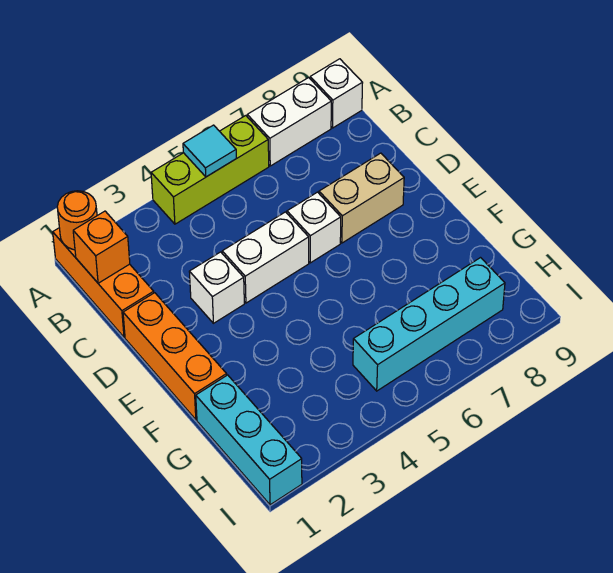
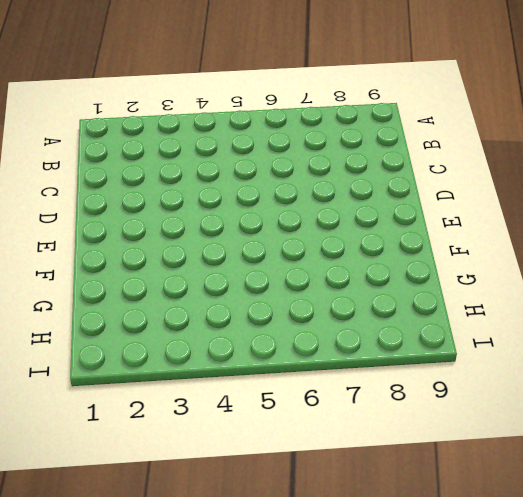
none -> orange brick A1:C1 level 1
none -> lime brick A4:A6 level 1
none -> white brick A7:A8 level 1

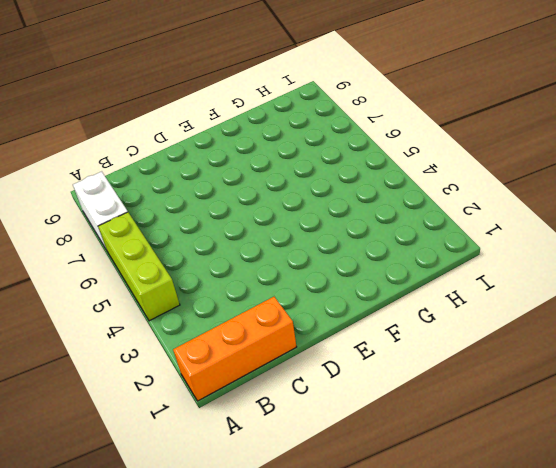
none -> white brick A9 level 1
none -> orange brick D1:F1 level 1
none -> white brick D3 level 1

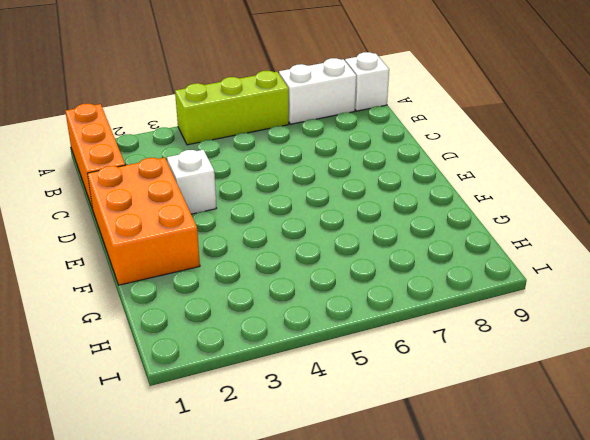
orange brick D1:F2 level 1 -> orange brick D1:F1 level 1
none -> white brick D4:D5 level 1
none -> white brick D6 level 1
none -> tan brick D7:D8 level 1

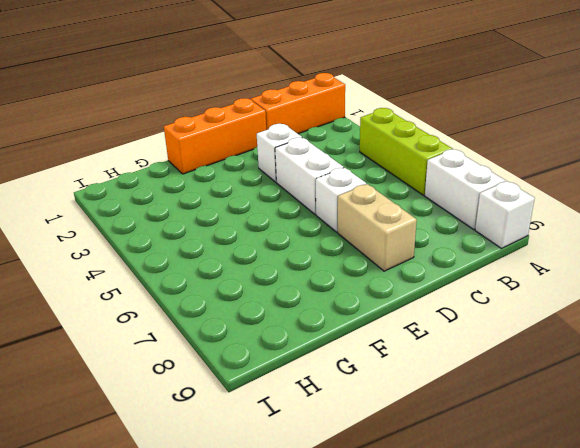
none -> cyan brick G1:I1 level 1
none -> cyan brick H5:H8 level 1
none -> orange round brick A1 level 2

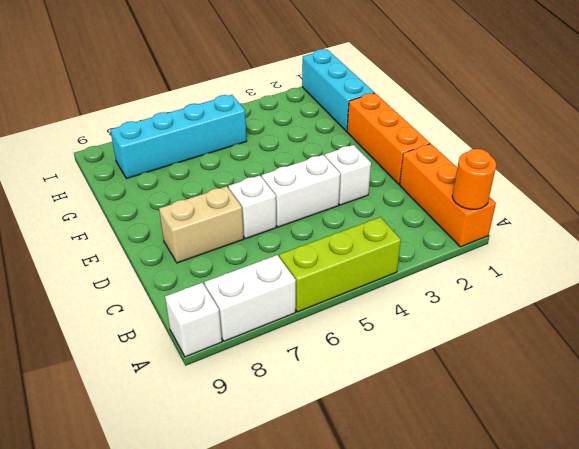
none -> cyan tile A5 level 2
none -> orange brick B1 level 2

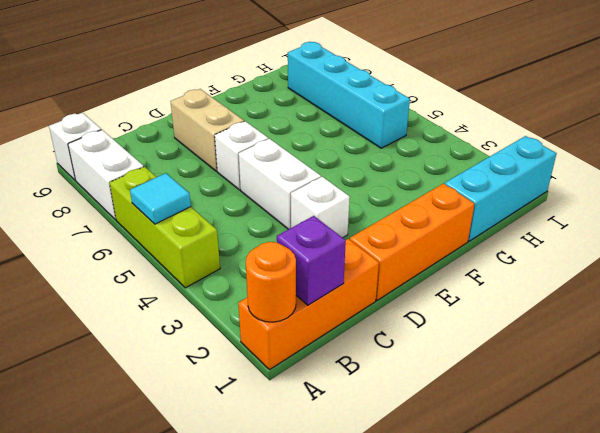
purple brick B1 level 2 -> orange brick B1 level 2

